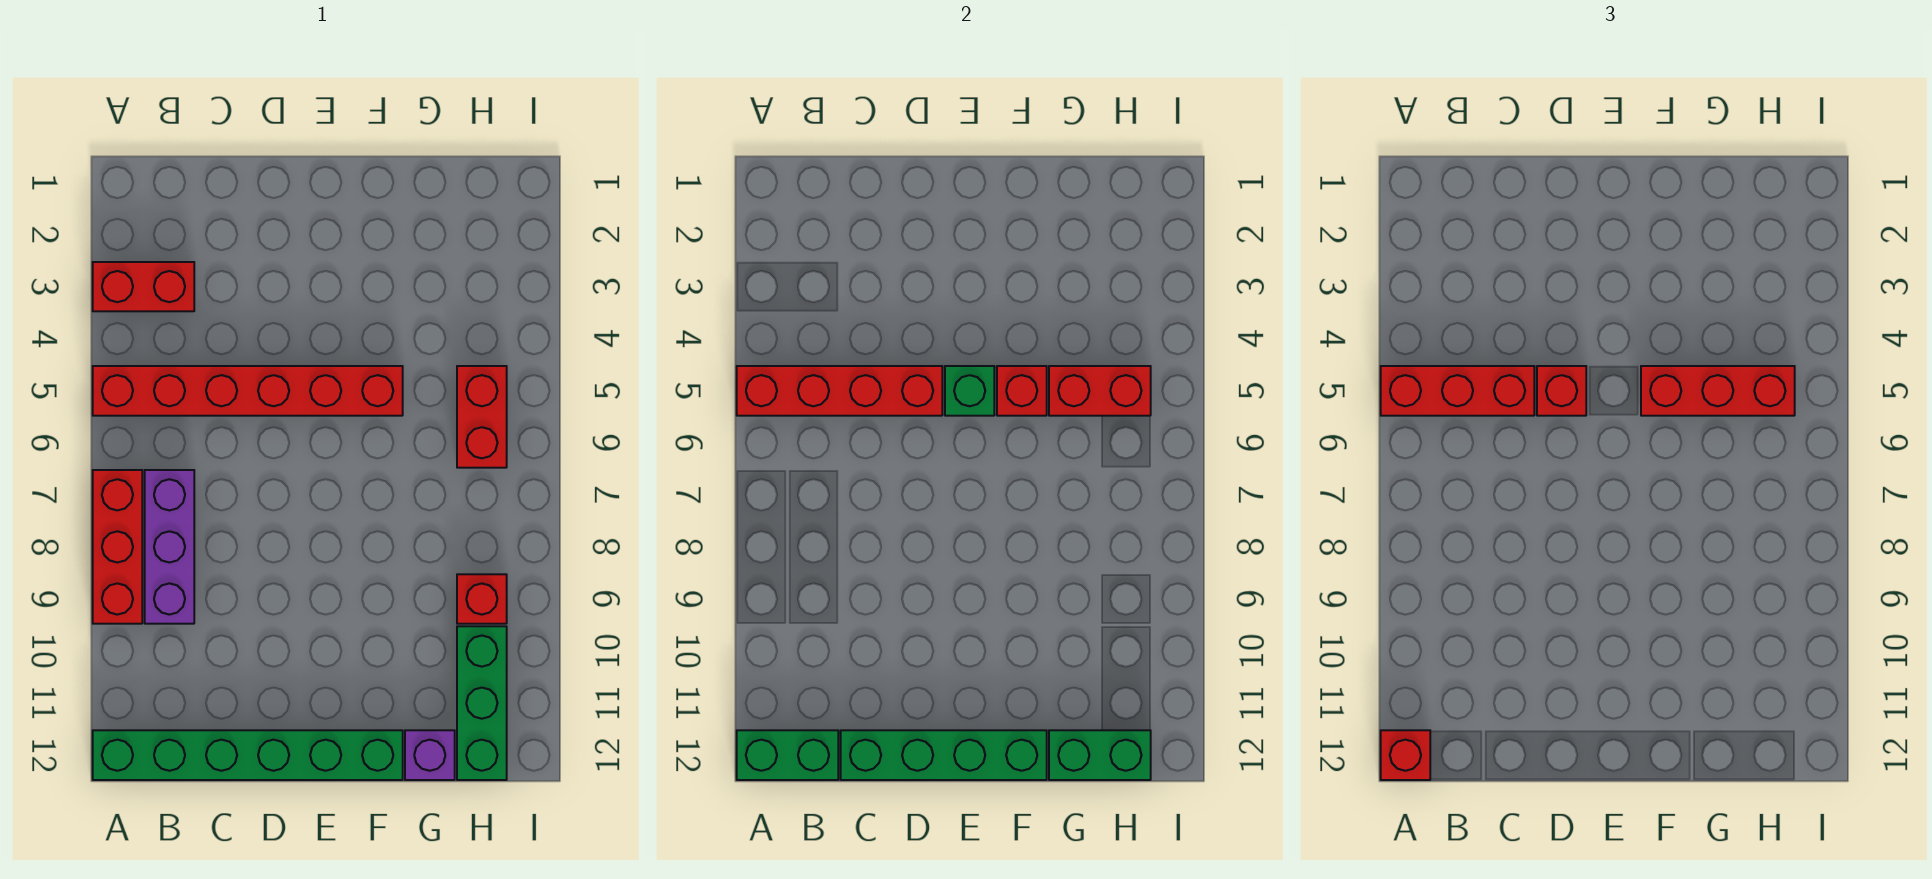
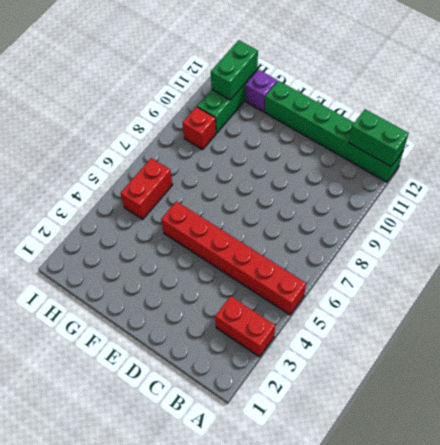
green brick H11:H12 level 2 -> green brick G12:H12 level 2
none -> red brick A7:A9 level 1
none -> purple brick B7:B9 level 1
none -> red brick A5:D5 level 2

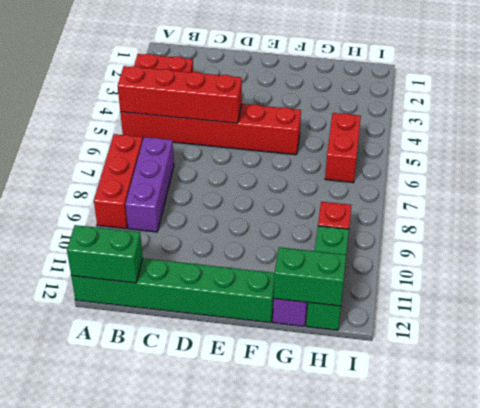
none -> green brick C12:F12 level 2
none -> green brick E5 level 2
none -> red brick F5 level 2

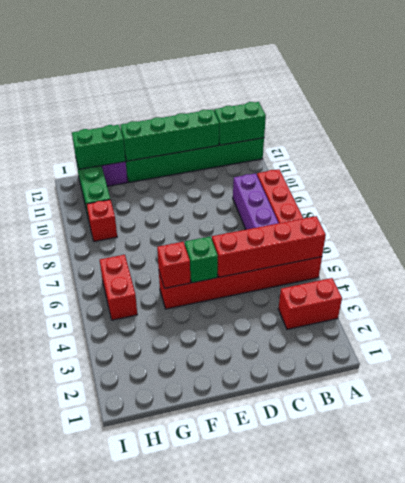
none -> red brick G5:H5 level 2
none -> red brick A5:C5 level 3
none -> red brick A12 level 3

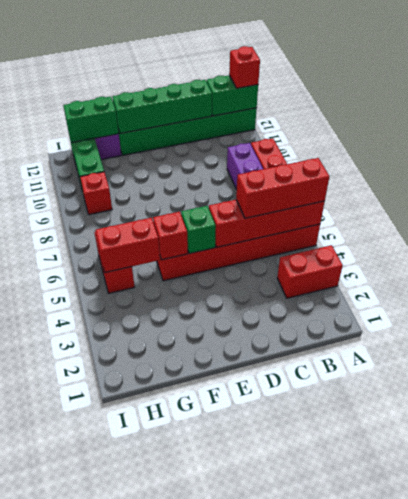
none -> red brick D5 level 3
none -> red brick F5:H5 level 3

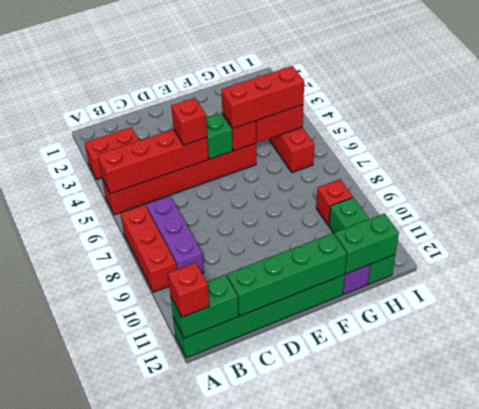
none -> red brick A5:C5 level 3

